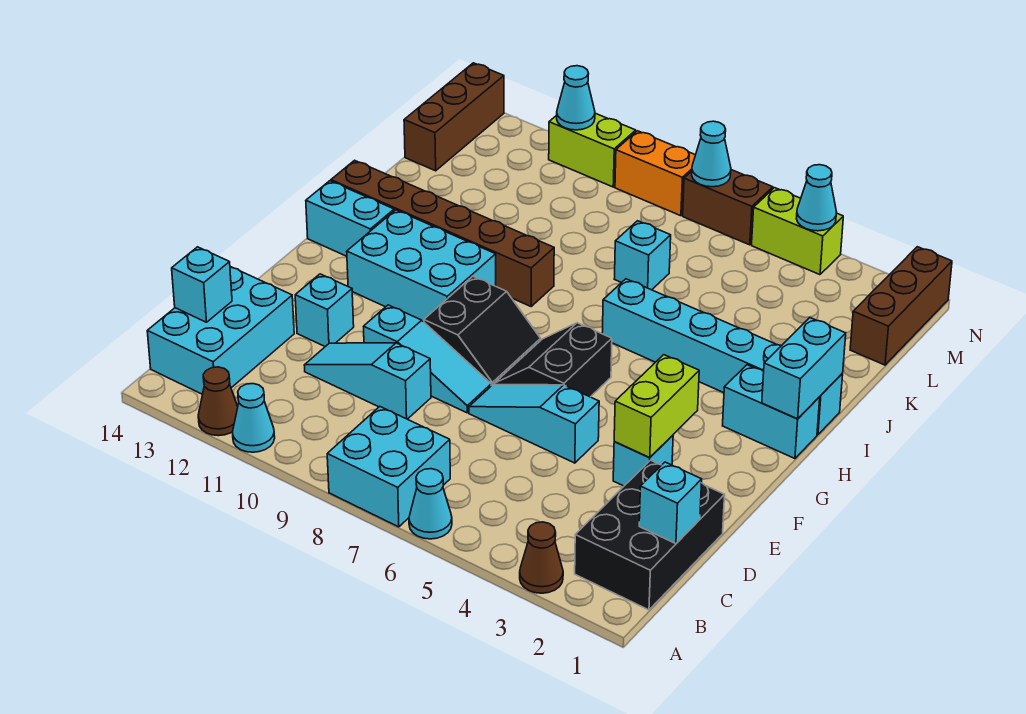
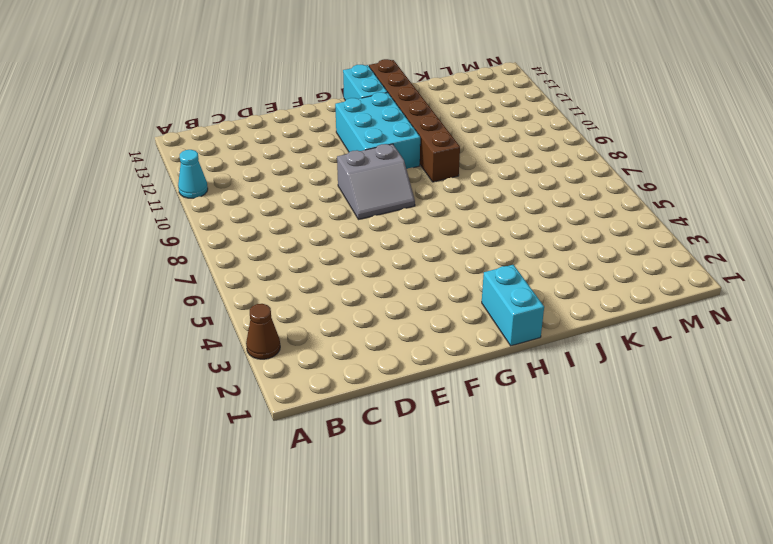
grey slope F8:G9 level 1 top 9 -> black slope F8:G9 level 1 top 9
none -> cyan cone A6 level 1
none -> cyan brick A7:B8 level 1
none -> brown cone A12 level 1
none -> black brick B1:D2 level 1

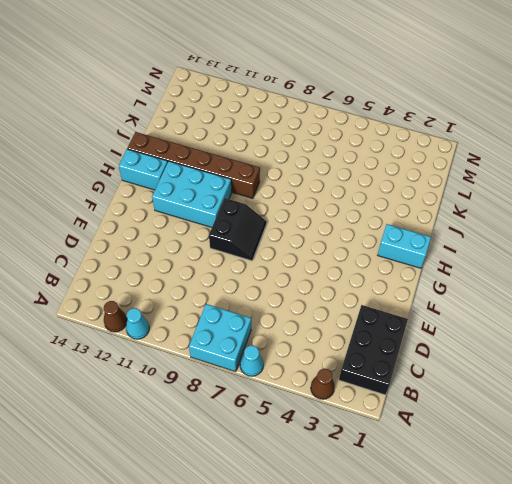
none -> cyan brick B13:D14 level 1
none -> cyan slope D9:D11 level 1 top 9
none -> cyan brick E3 level 1
none -> cyan slope E5:E7 level 1 top 5

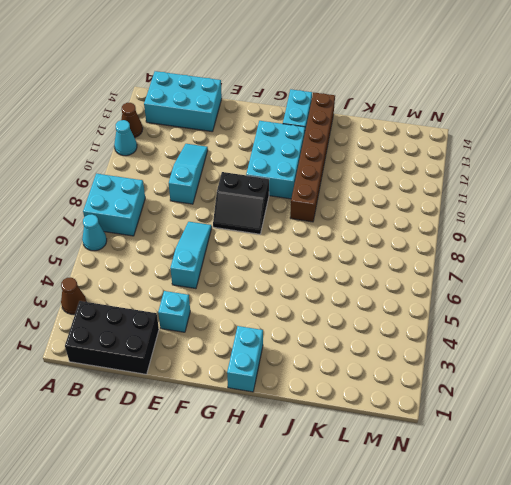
none -> cyan slope E8:E10 level 1 top 10
none -> cyan brick E12 level 1
none -> black slope F6:G7 level 1 top 6
none -> cyan brick I1:I6 level 1

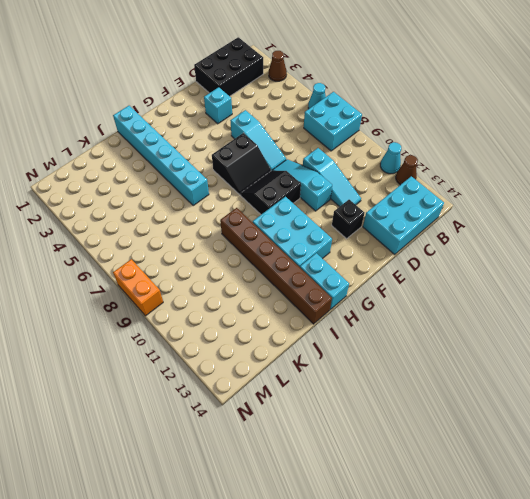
black brick E12 level 1 -> cyan brick E12 level 1
none -> cyan brick H1:H2 level 1
none -> cyan brick K7 level 1
none -> brown brick L1:N1 level 1
none -> brown brick L14:N14 level 1

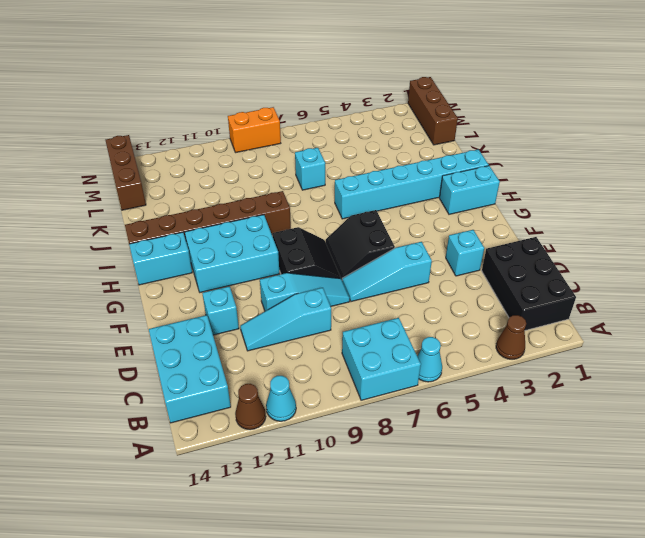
none -> lime brick N4:N5 level 1
none -> brown brick N6:N7 level 1
none -> lime brick N10:N11 level 1
none -> cyan brick C1 level 2

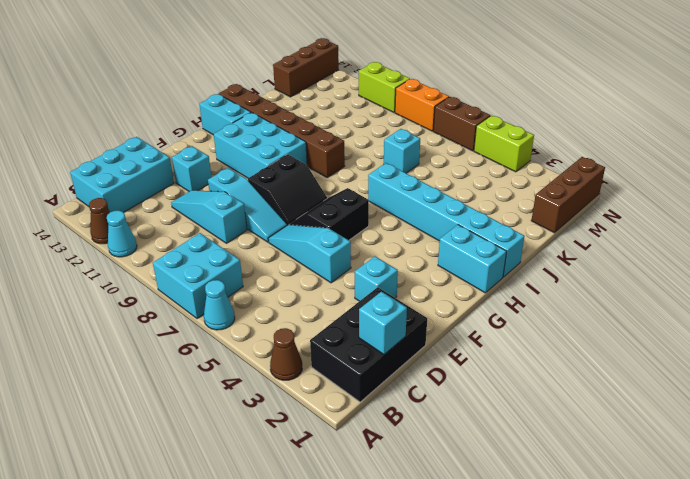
none -> cyan brick C14 level 2
none -> lime brick E3:F3 level 2
none -> cyan brick H1:I1 level 2
none -> cyan cone N4 level 2

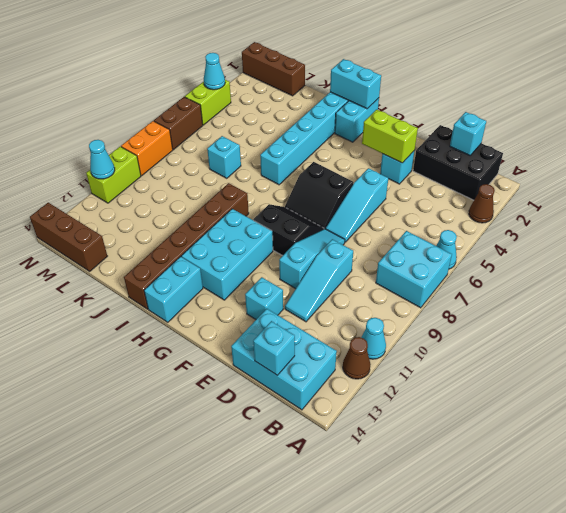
none -> cyan cone N7 level 2

